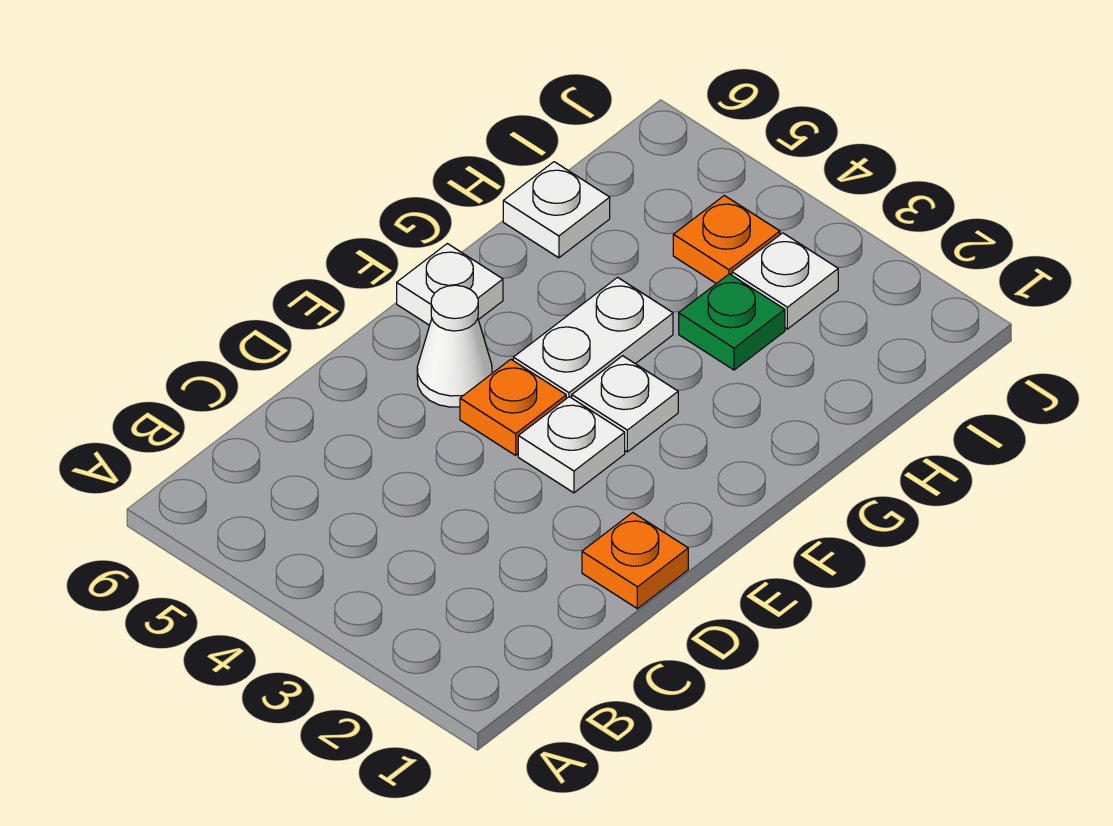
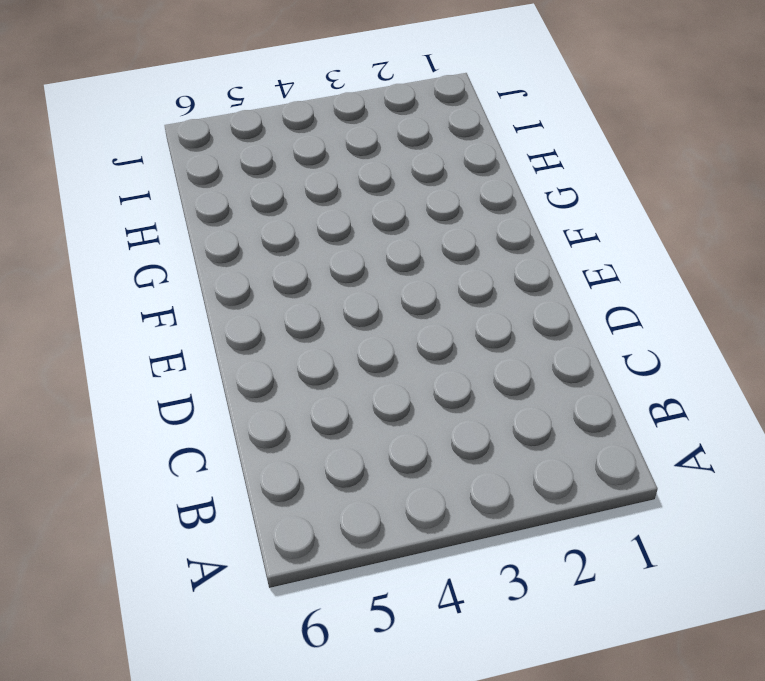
none -> orange plate D1 level 1
none -> white plate E3 level 1

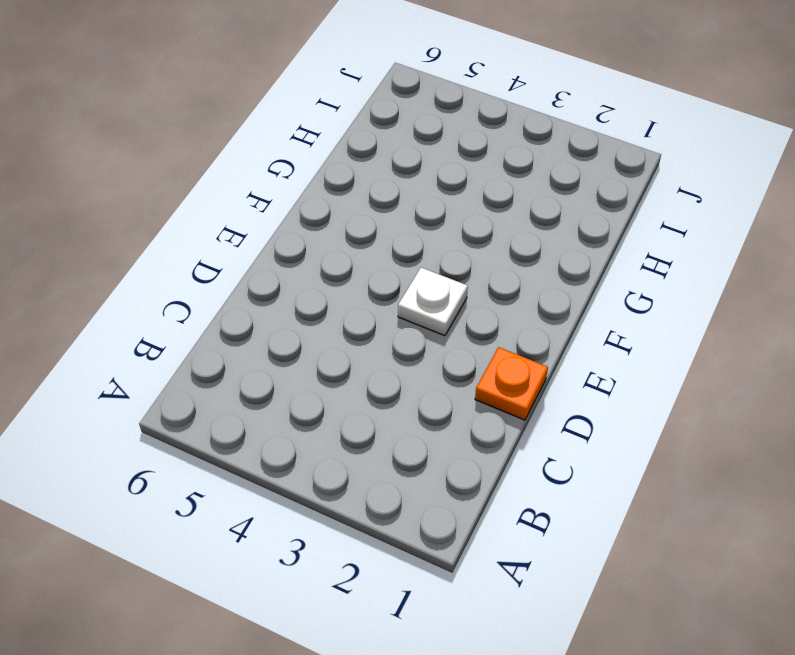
none -> orange plate E4 level 1
none -> white cone E5 level 1

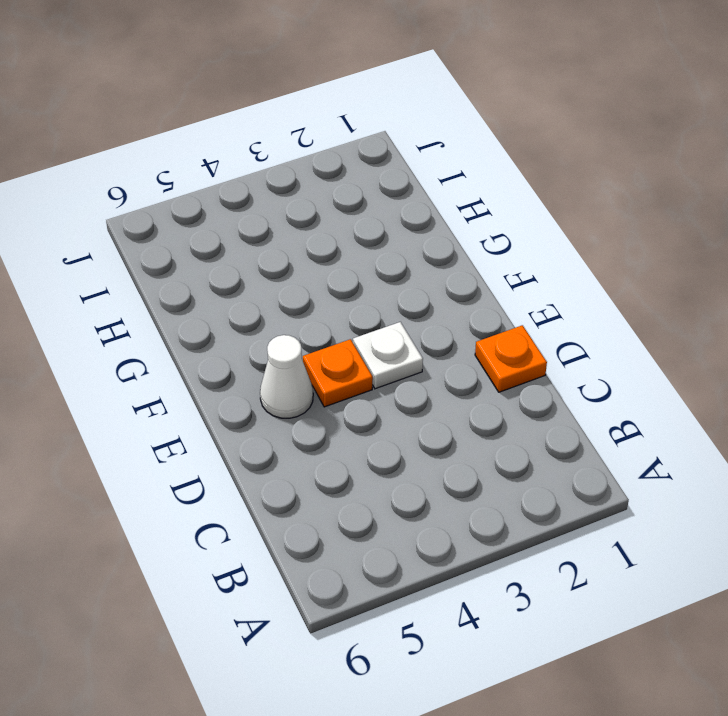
none -> white plate F3 level 1
none -> white plate F4:G4 level 1

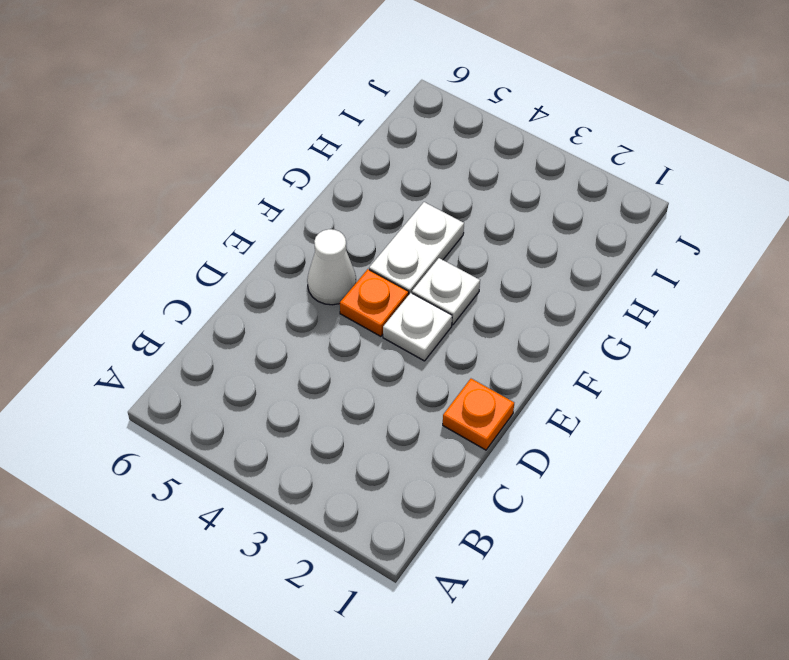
none -> white plate F6 level 1
none -> green plate H3 level 1

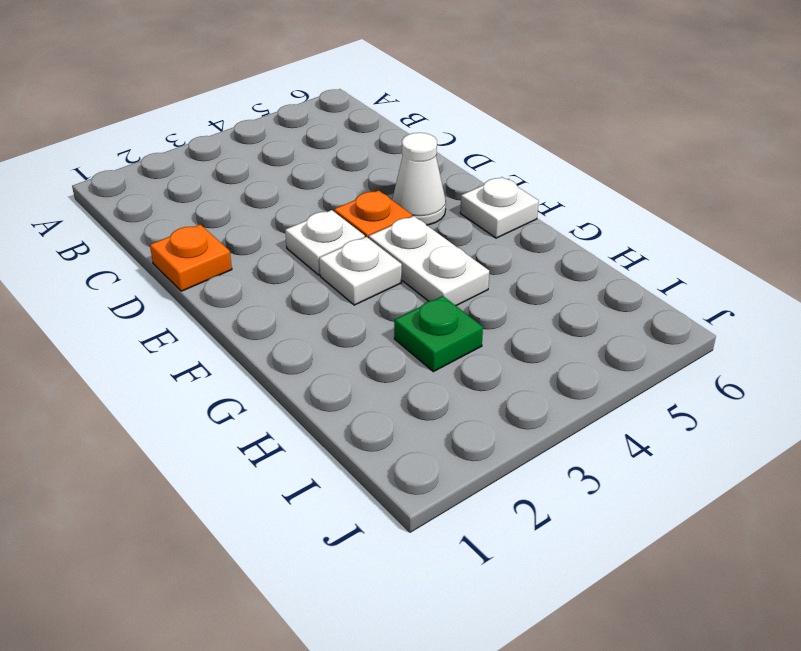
none -> white plate H6 level 1
none -> white plate I3 level 1

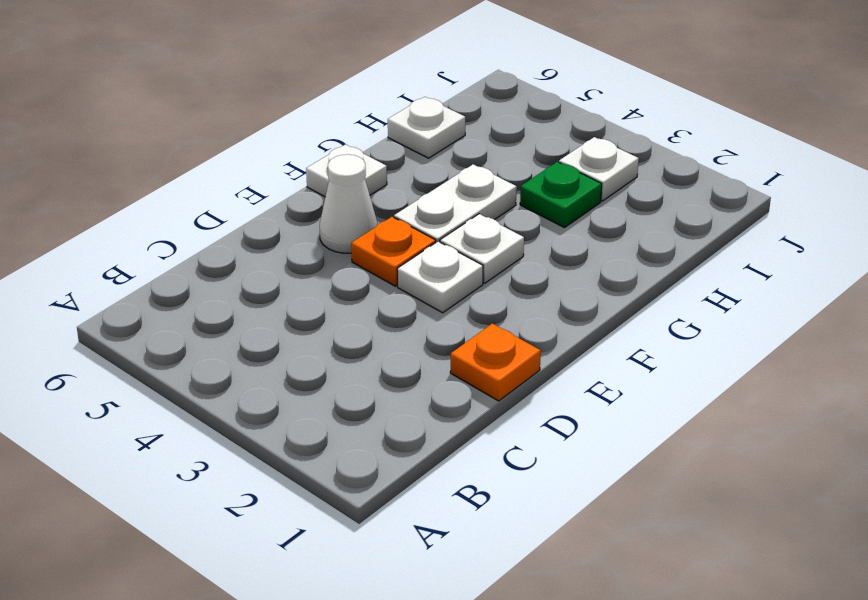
none -> orange plate I4 level 1

